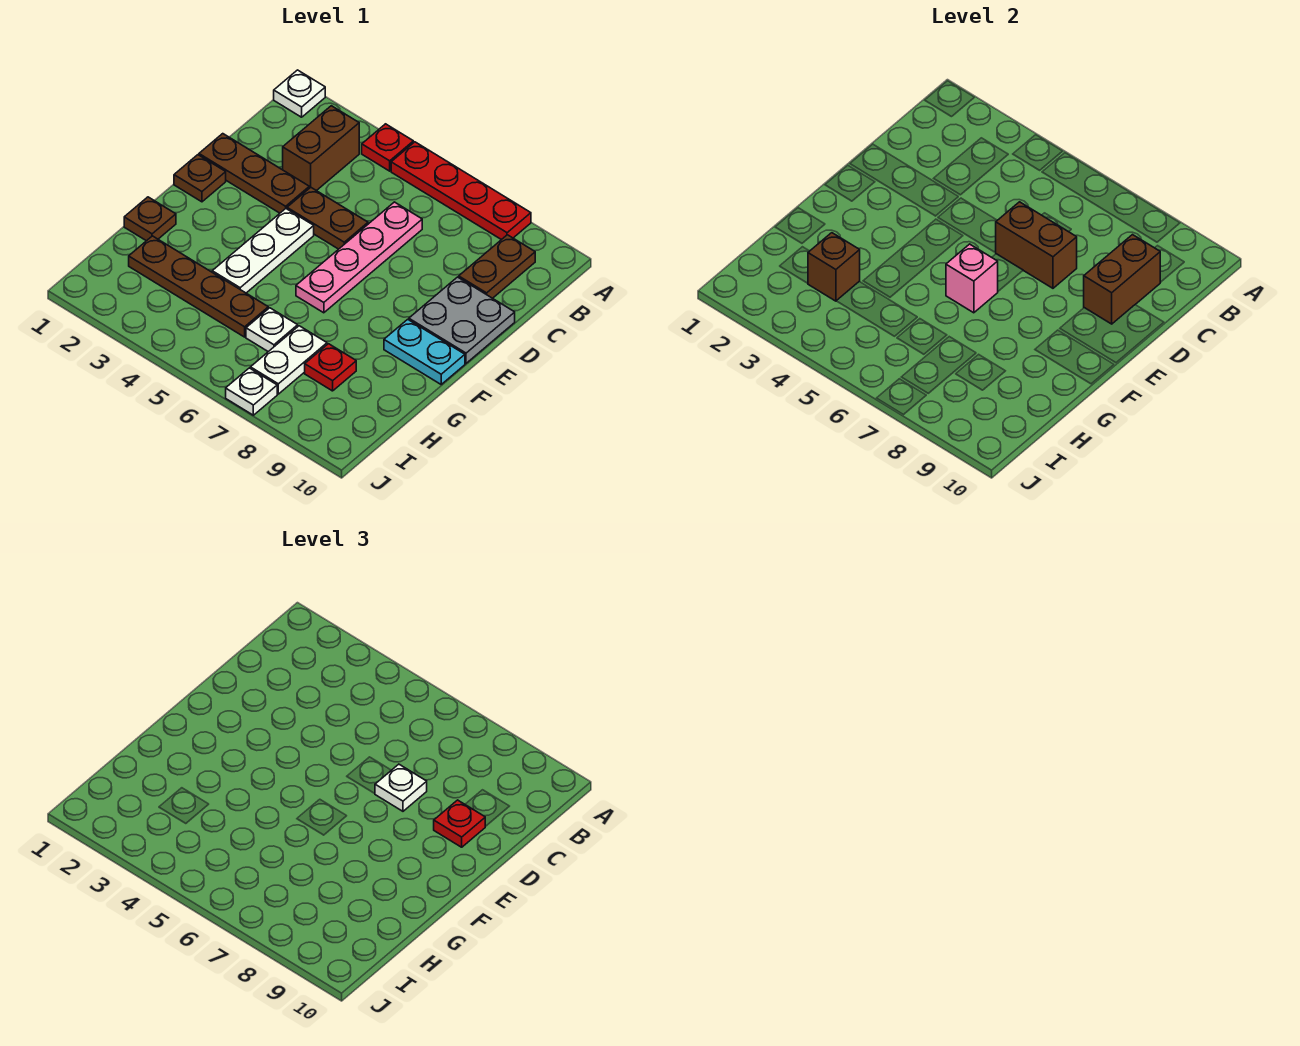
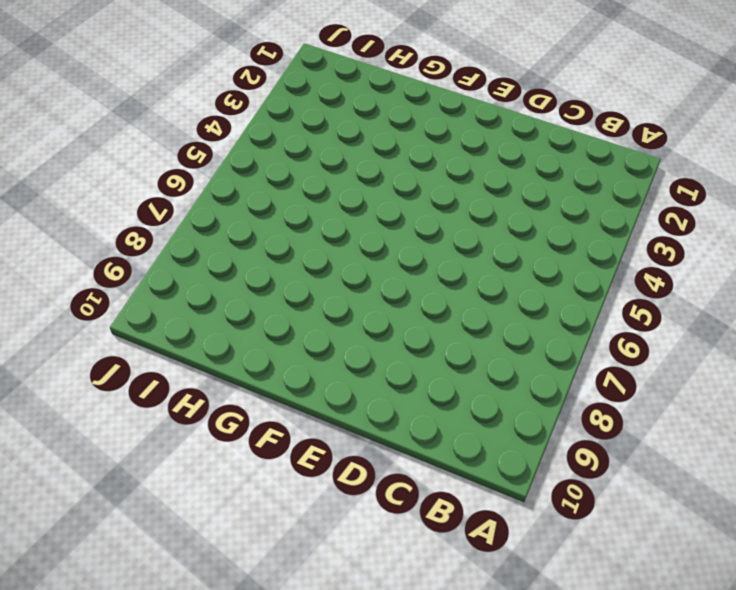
none -> white plate A1 level 1
none -> red plate A4 level 1
none -> red plate A5:A8 level 1

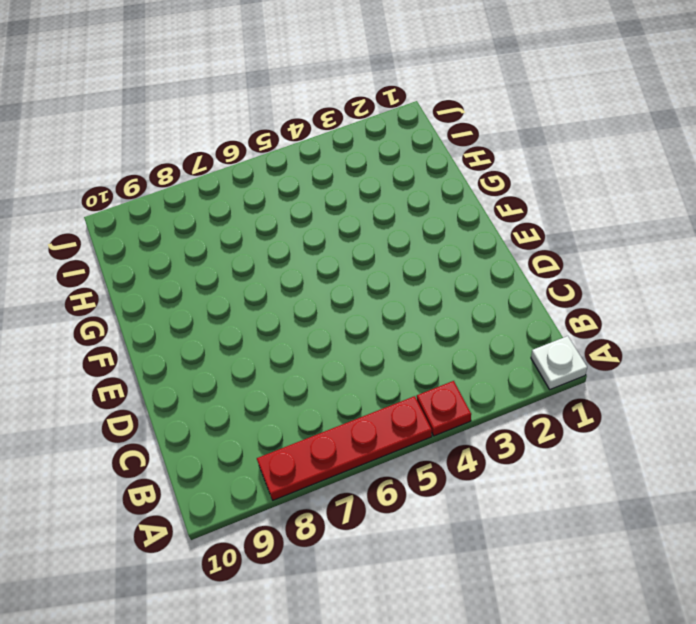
none -> brown brick B3:C3 level 1
none -> brown plate B9:C9 level 1
none -> pink plate C6:F6 level 1

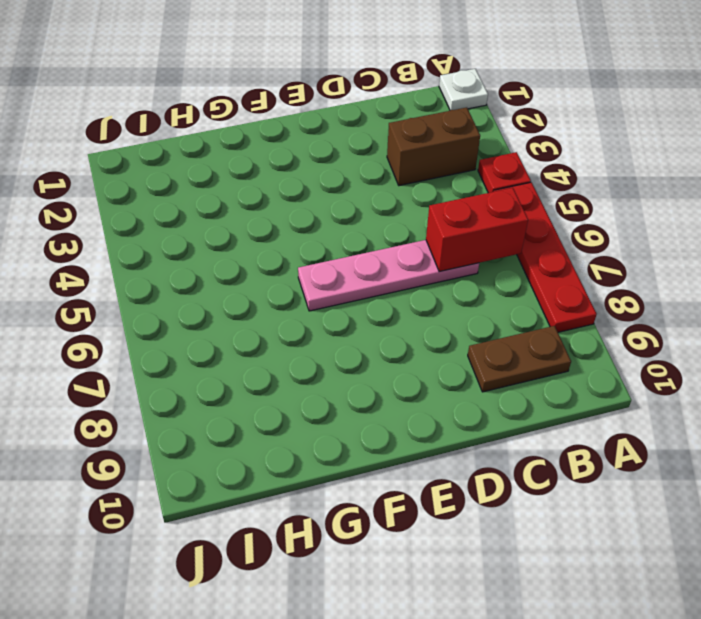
red brick B6:C6 level 2 -> none
none -> brown plate D1:D3 level 1
none -> brown plate D4:D5 level 1
none -> grey plate D9:E10 level 1

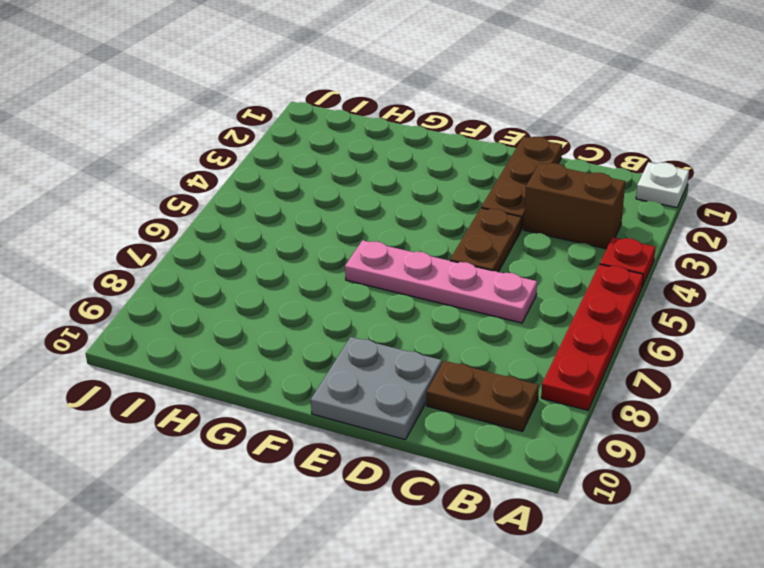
none -> brown plate E1 level 1
none -> white plate E4:G4 level 1
none -> cyan plate F9:F10 level 1

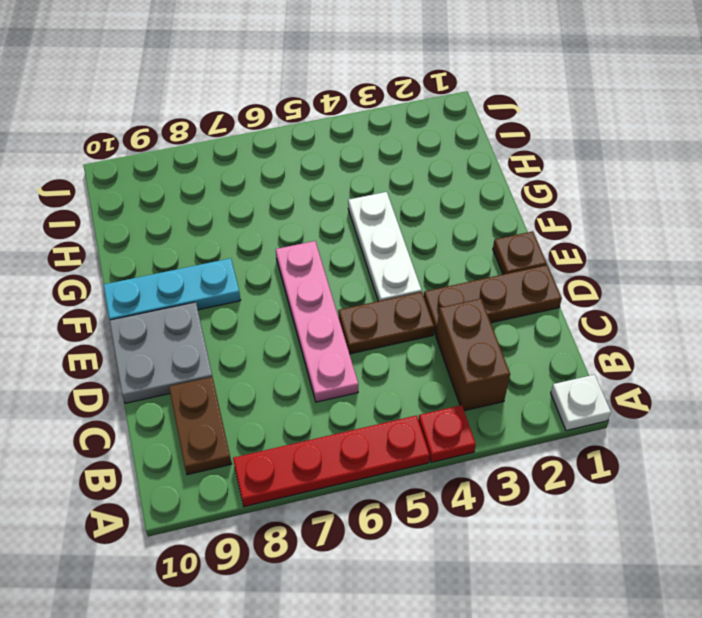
cyan plate F8:F10 level 1 -> cyan plate F9:F10 level 1
none -> brown plate G1 level 1
none -> brown plate H2:H5 level 1
none -> white plate H6 level 1

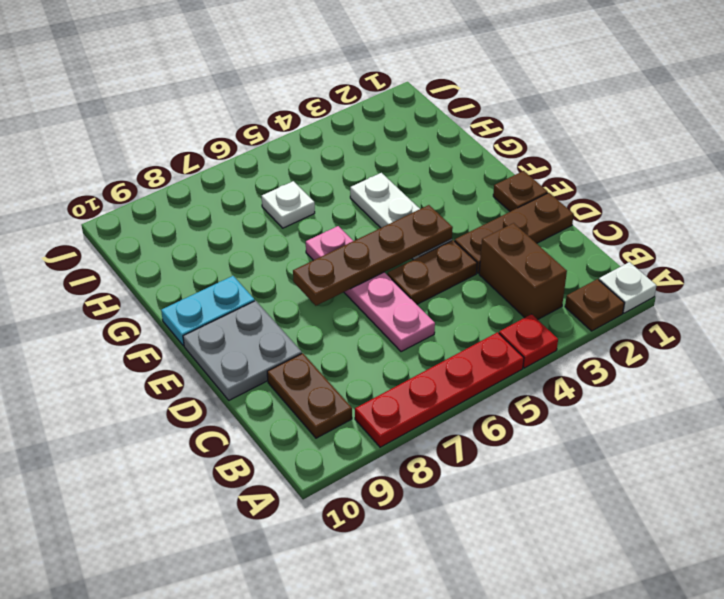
brown plate A2 level 1 -> brown plate G1 level 1
brown plate E4:E7 level 2 -> brown plate H2:H5 level 1
none -> white plate H7:I7 level 1
none -> red plate H8 level 1
none -> white plate J7 level 1

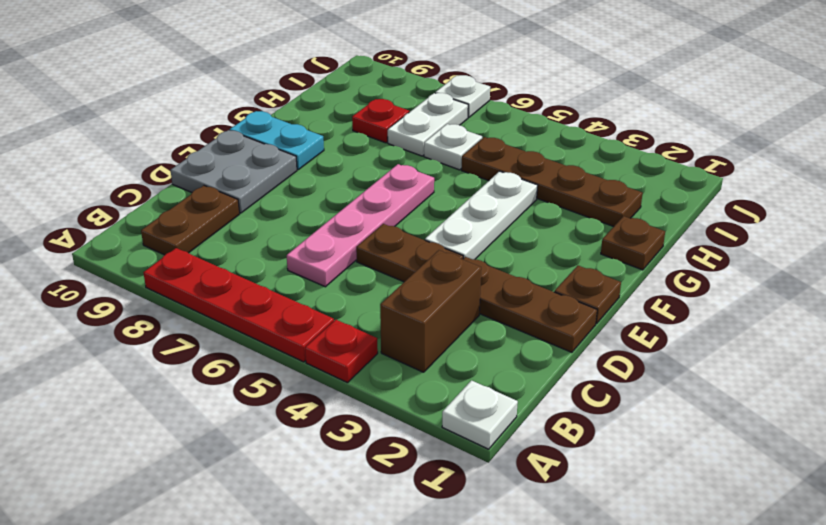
none -> brown brick C9:D9 level 2
none -> brown brick D6:D7 level 2
none -> pink brick F6 level 2

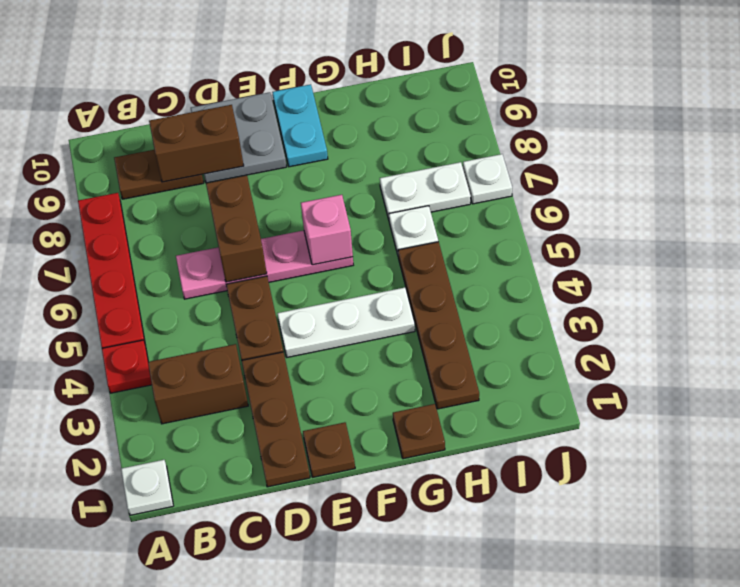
none -> red plate H8 level 1
none -> brown brick H3 level 2
none -> white plate D7 level 3

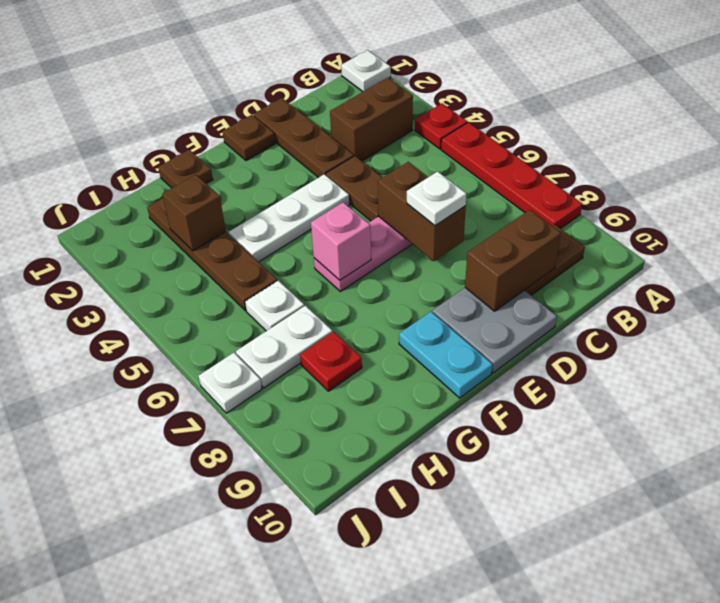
none -> red plate D9 level 3

